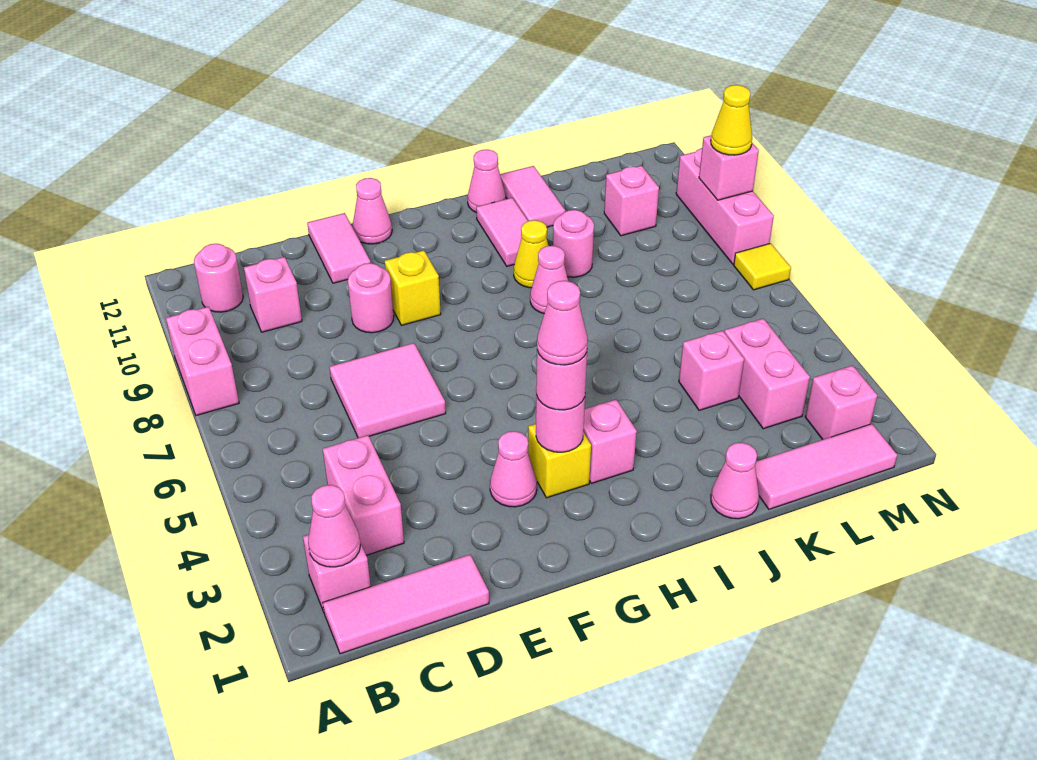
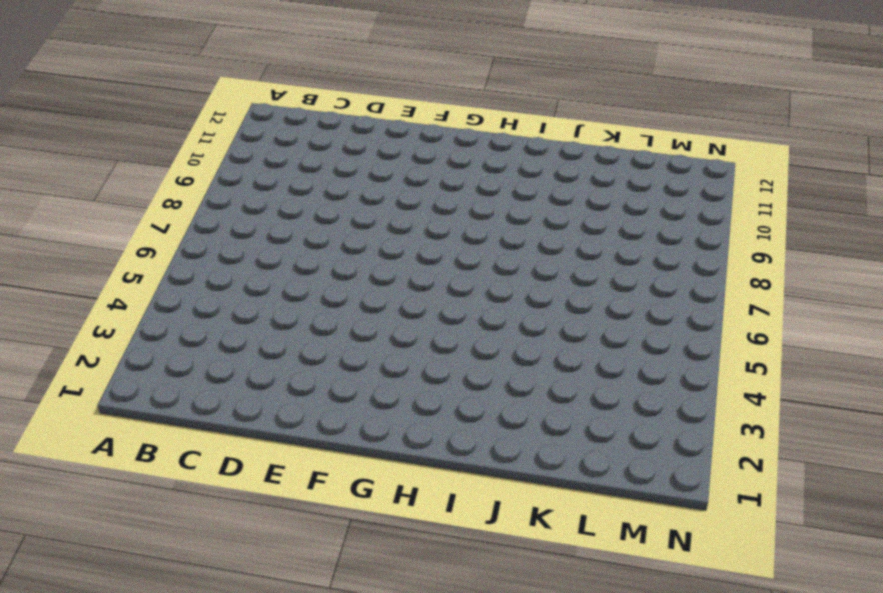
none -> pink brick A8:A9 level 1
none -> pink tile B1:D1 level 1
none -> pink brick B2 level 1
none -> pink round brick B11 level 1

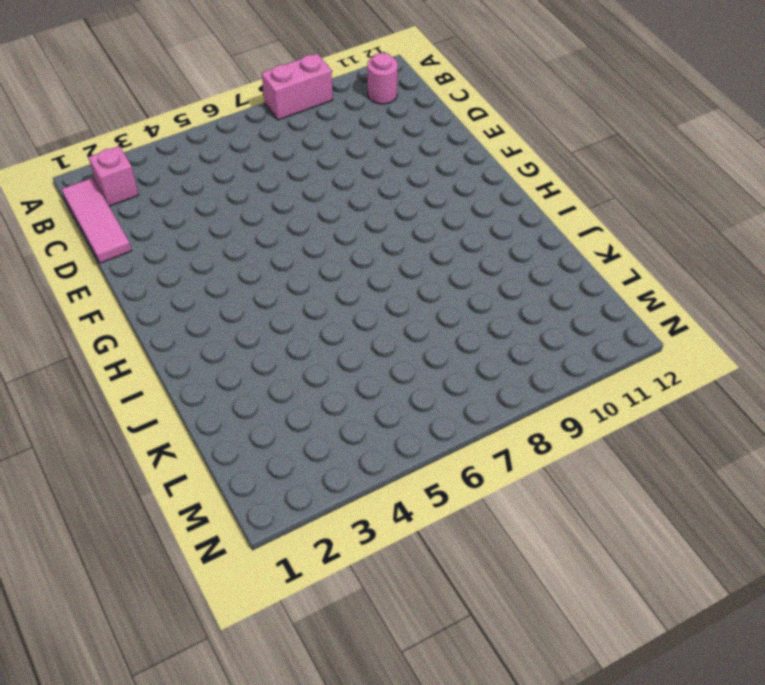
none -> pink brick C3:C4 level 1
none -> pink brick C10 level 1
none -> pink tile D6:E7 level 1
none -> pink round brick E9 level 1

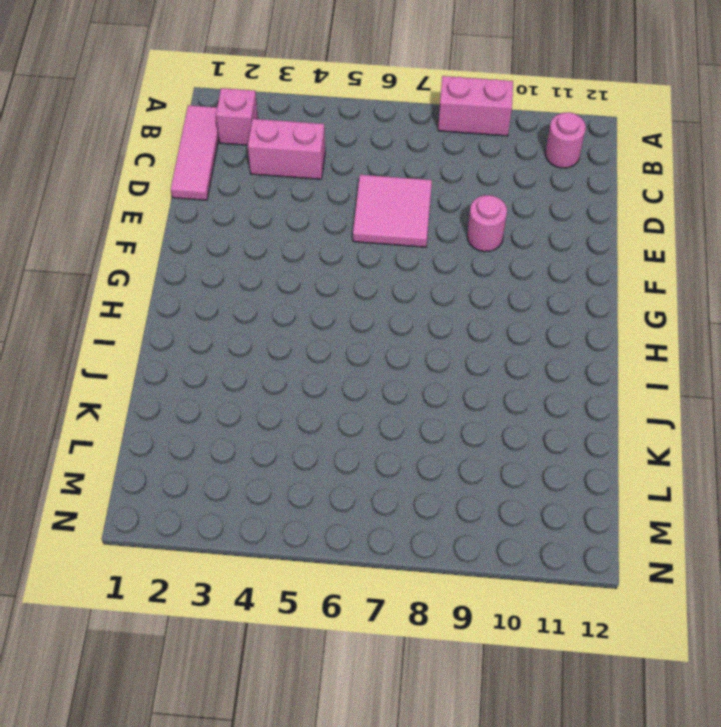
none -> pink brick C10 level 1
none -> pink tile E11:E12 level 1
none -> pink cone F3 level 1
none -> yellow brick F9 level 1

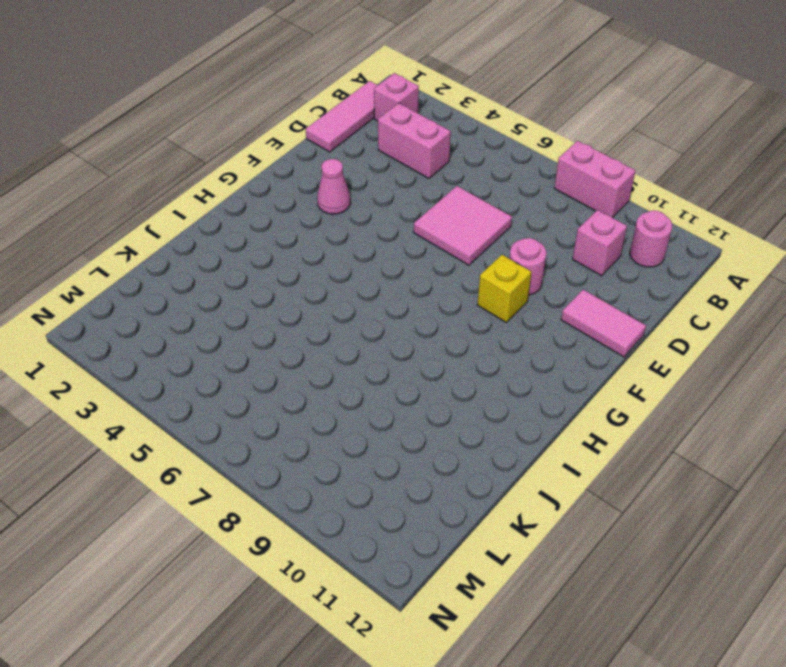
none -> pink cone F12 level 1
none -> yellow brick G3 level 1
none -> pink brick H3 level 1
none -> pink cone I8 level 1

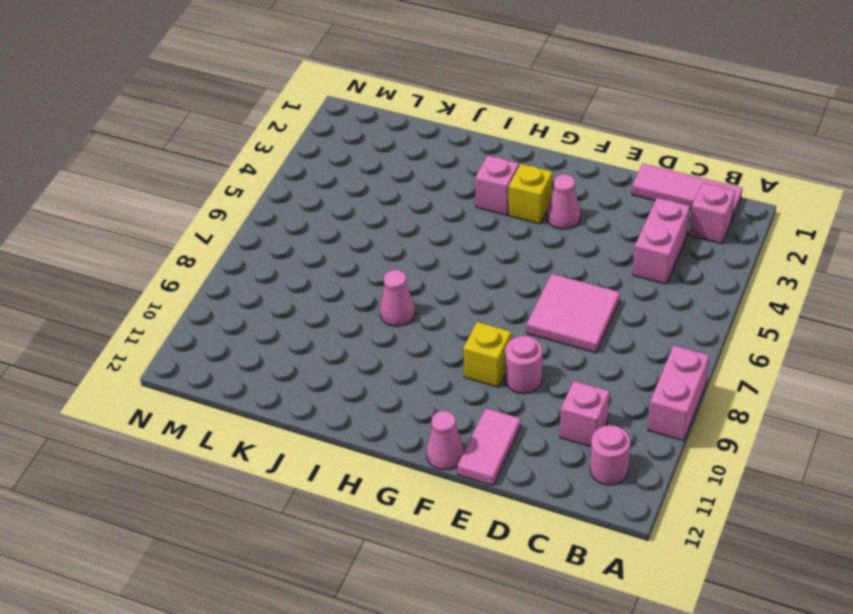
none -> yellow cone I9 level 1
none -> pink tile I10:I11 level 1
none -> pink cone I12 level 1
none -> pink cone J1 level 1

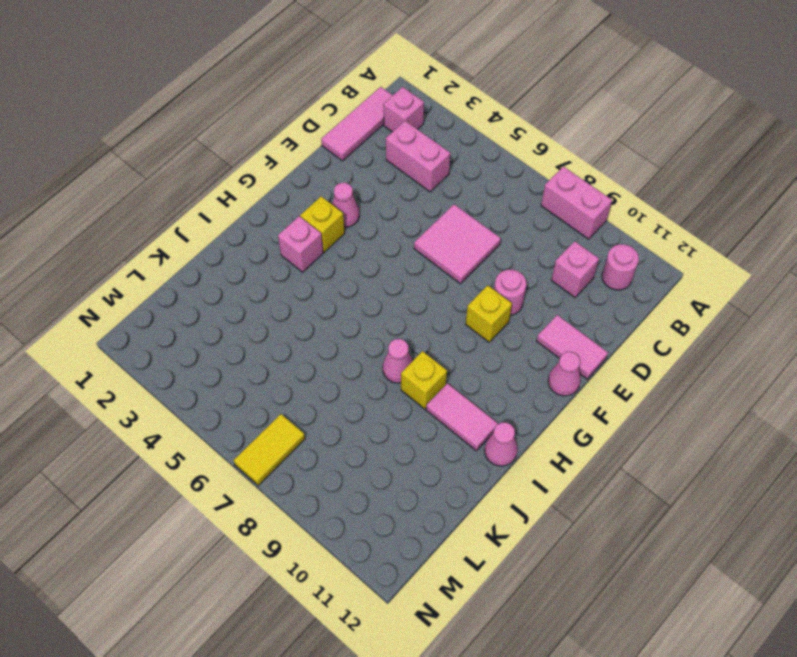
yellow brick I9 level 1 -> yellow cone I9 level 1
yellow tile M7:N7 level 1 -> yellow tile N7 level 1
none -> pink cone J1 level 1
none -> pink round brick J9 level 1
none -> pink tile J11:J12 level 1
none -> pink tile K1:M1 level 1

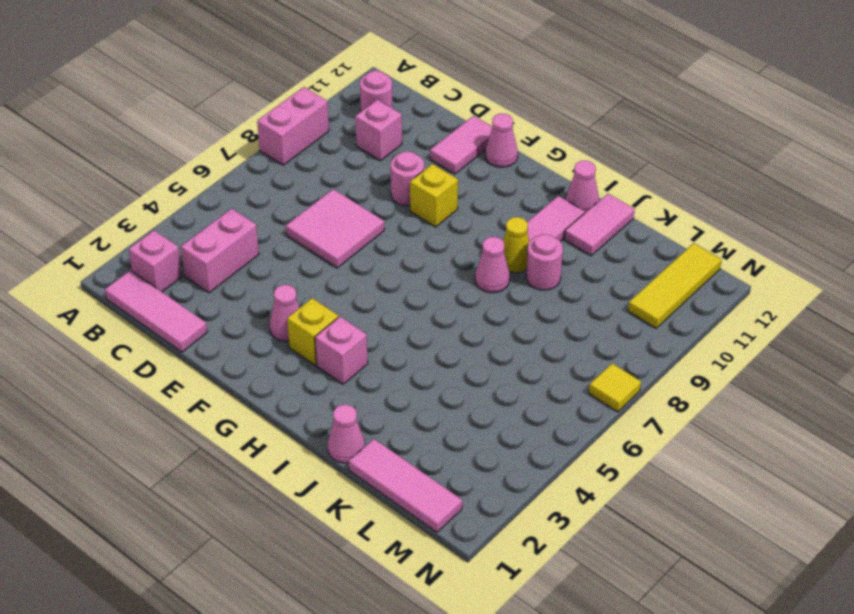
yellow tile M10:M12 level 1 -> none
none -> pink brick K4 level 1
none -> pink brick L3:L4 level 1
none -> pink brick L10 level 1
none -> pink brick M2 level 1

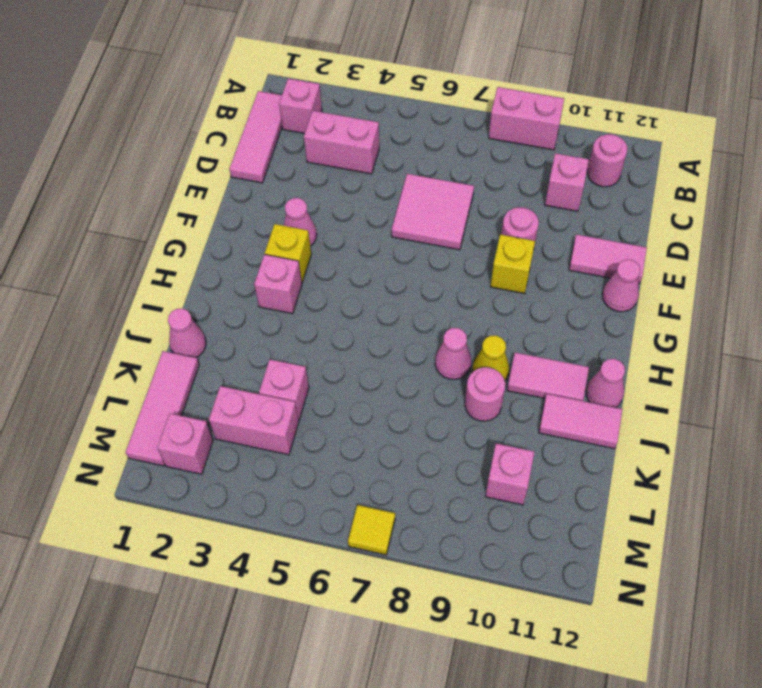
none -> pink brick N8:N10 level 1
none -> pink cone B2 level 2
none -> pink round brick G3 level 2
none -> pink brick N9 level 2

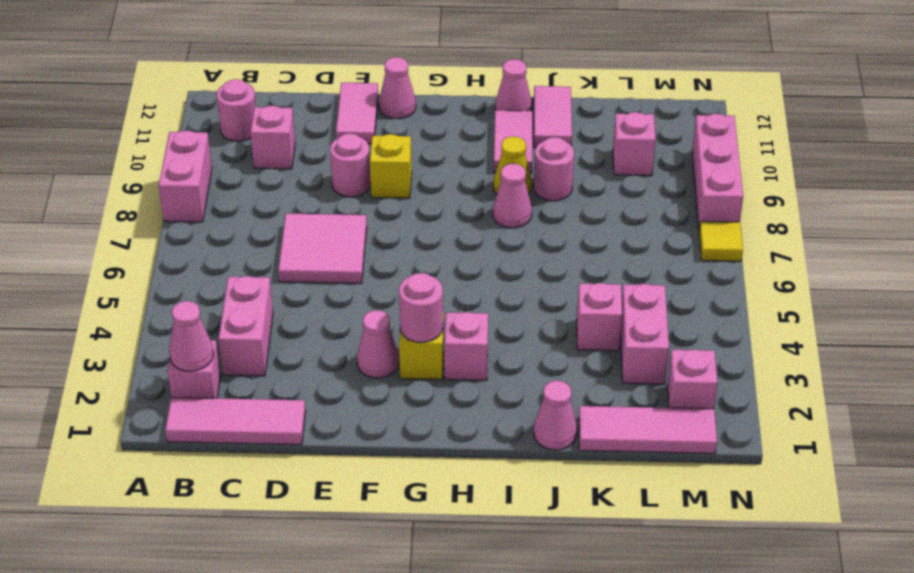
none -> pink brick N9 level 2
none -> pink round brick G3 level 3
none -> yellow cone N9 level 3
none -> pink cone G3 level 4

